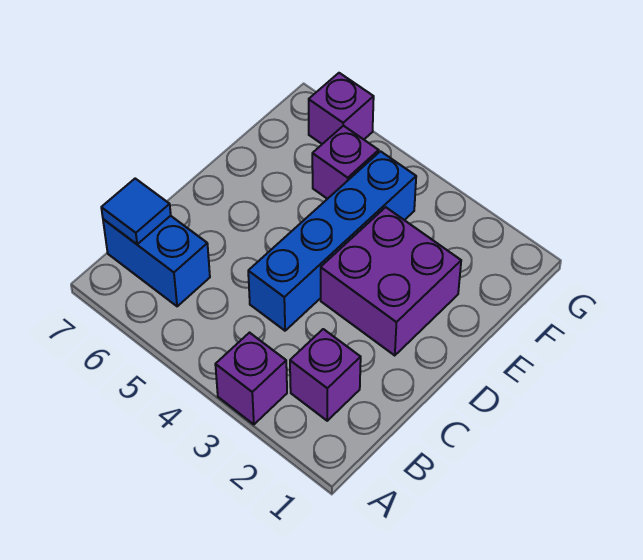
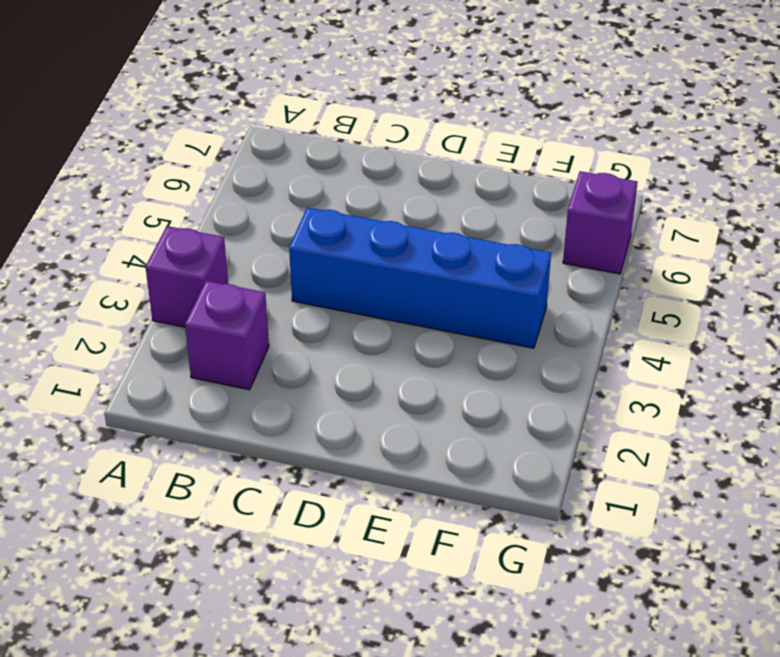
none -> blue brick B6:B7 level 1
none -> purple brick D2:E3 level 1

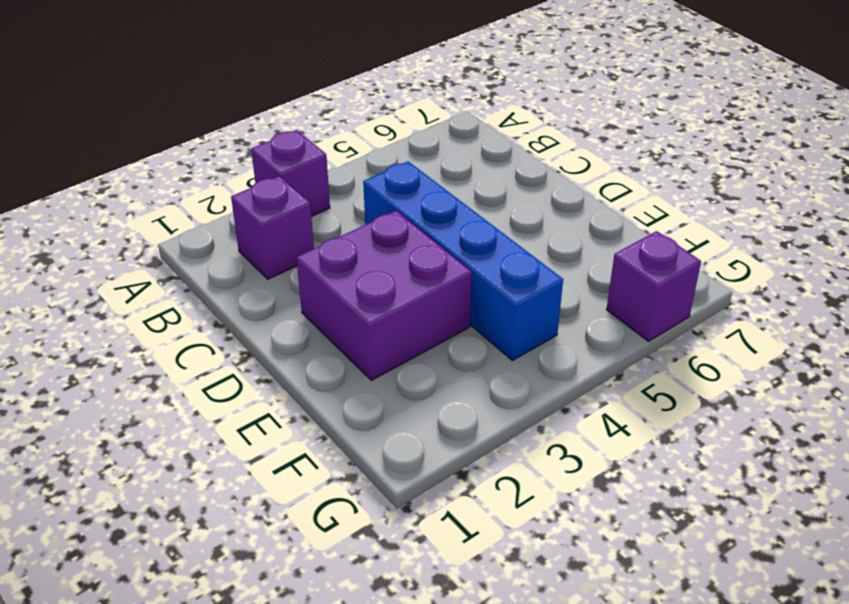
none -> blue brick B6:B7 level 1
none -> purple brick F5 level 1

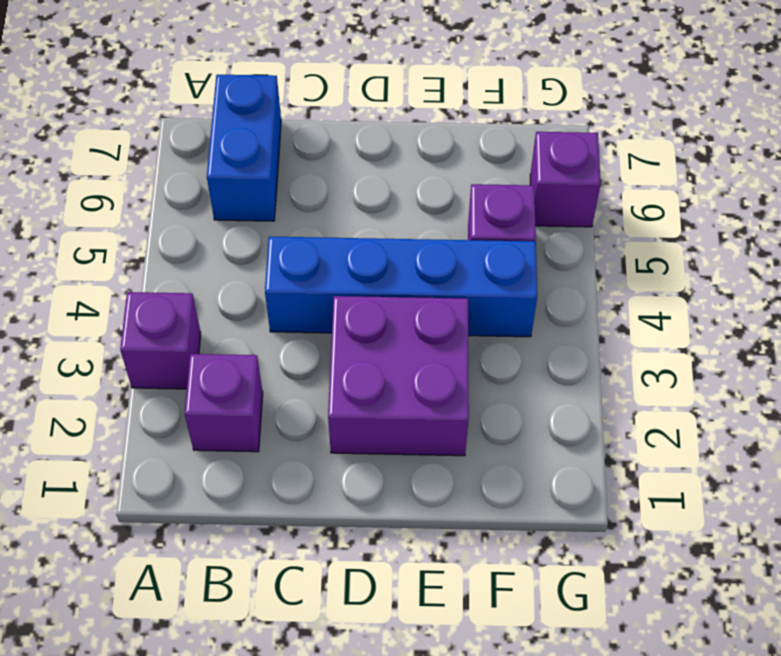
none -> blue tile B7 level 2

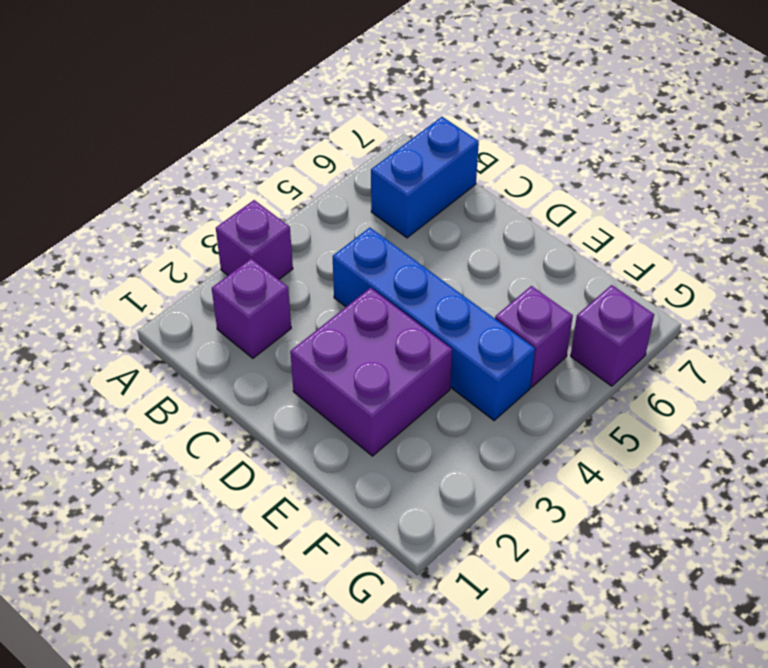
none -> blue tile B7 level 2

